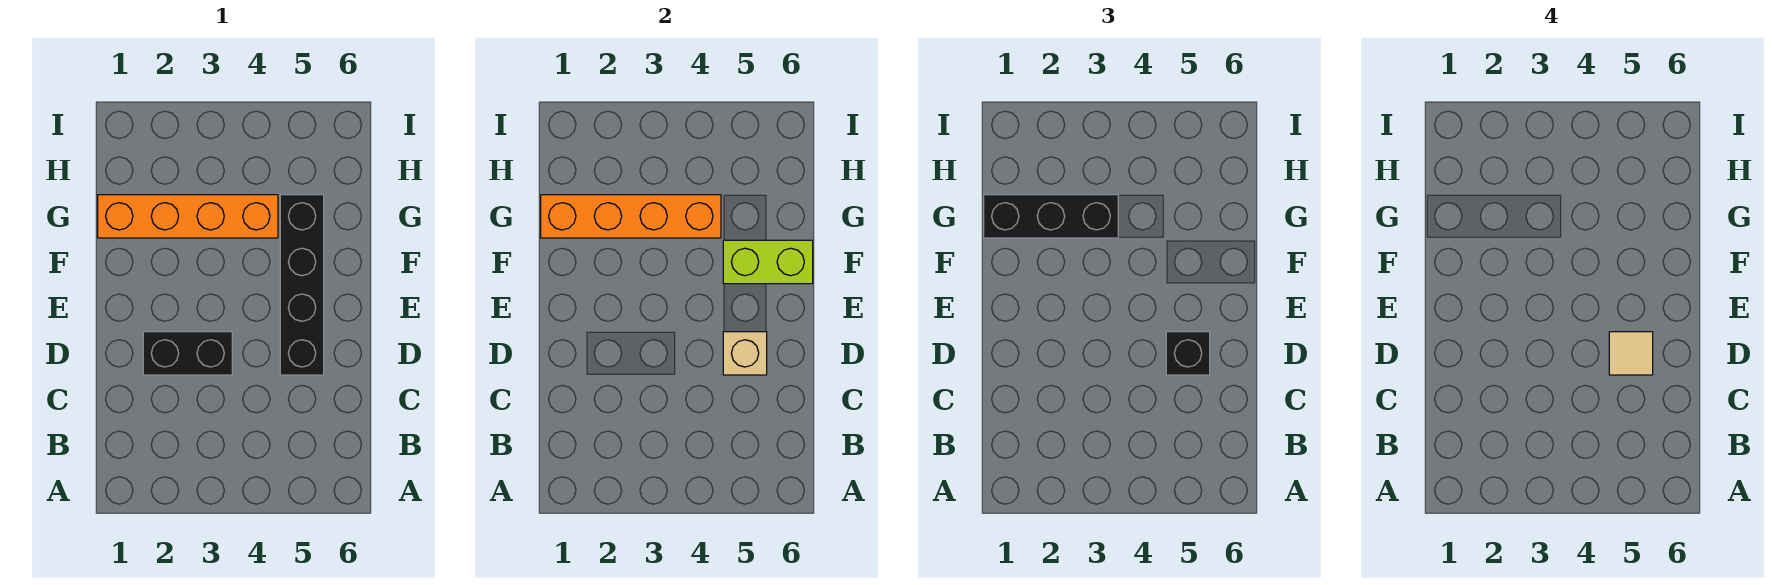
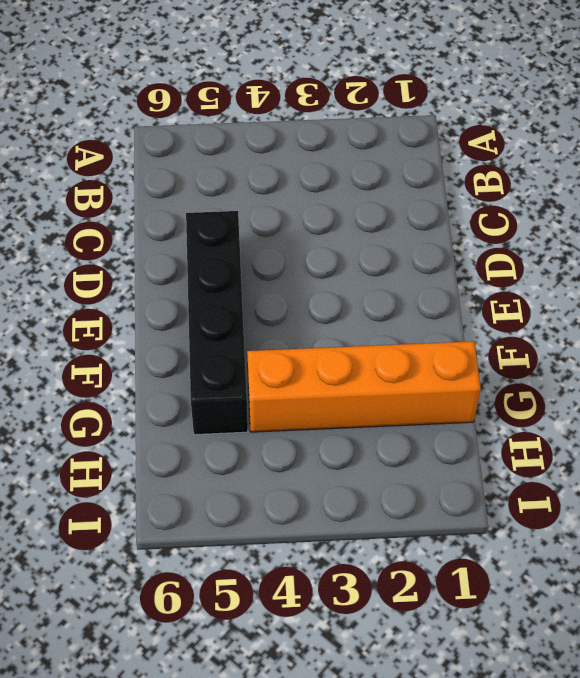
none -> black brick D2:D3 level 1
none -> tan brick D5 level 2

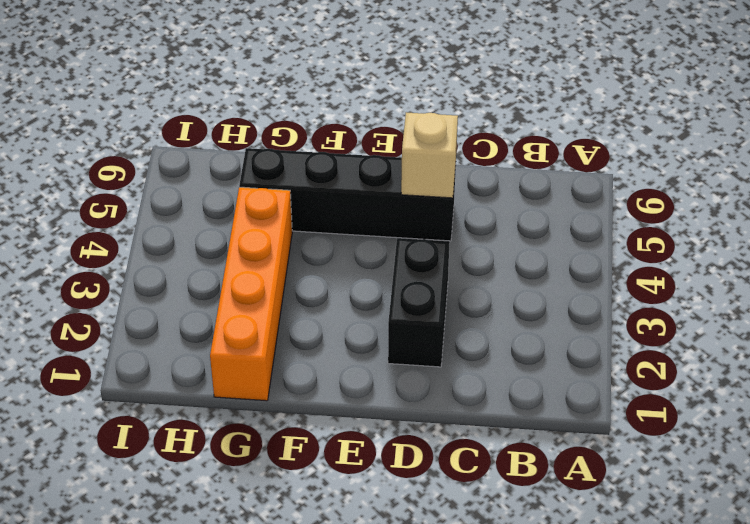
none -> lime brick F5:F6 level 2
none -> orange brick G1:G4 level 2

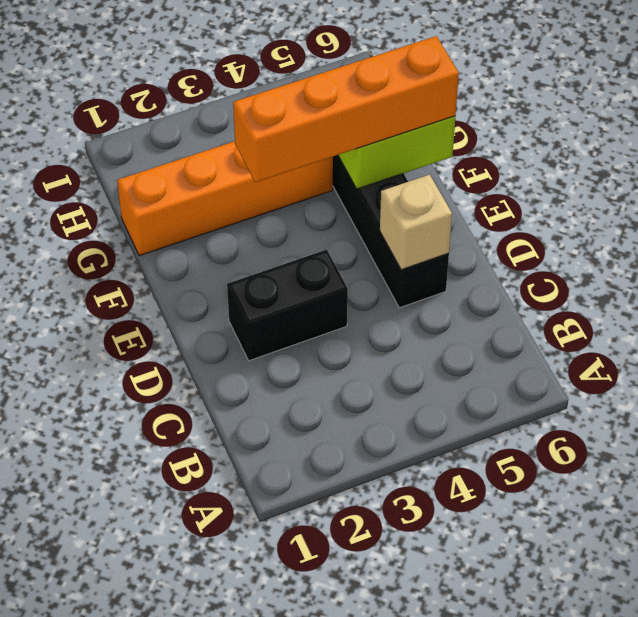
orange brick F3:F6 level 3 -> orange brick G1:G4 level 2
none -> black brick D5 level 3
none -> black brick G1:G3 level 3

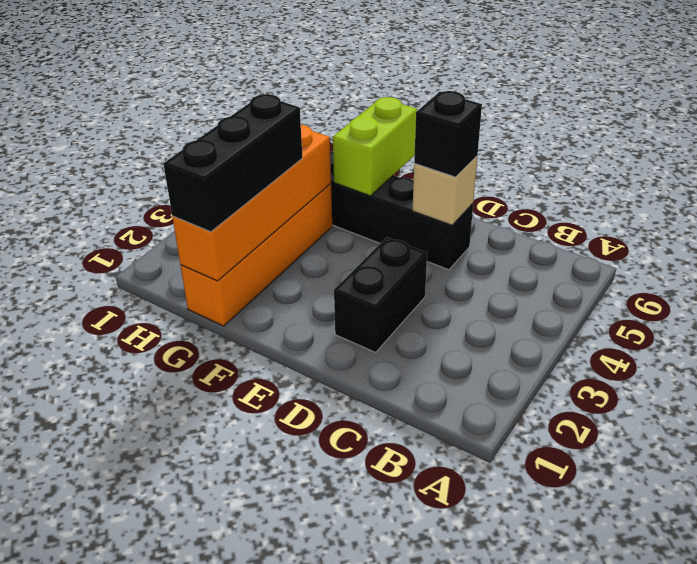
none -> tan tile D5 level 4

